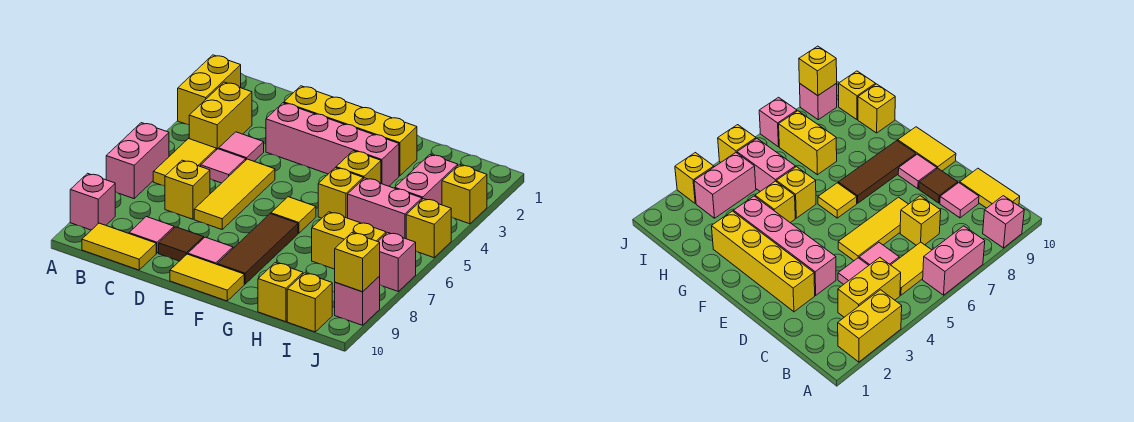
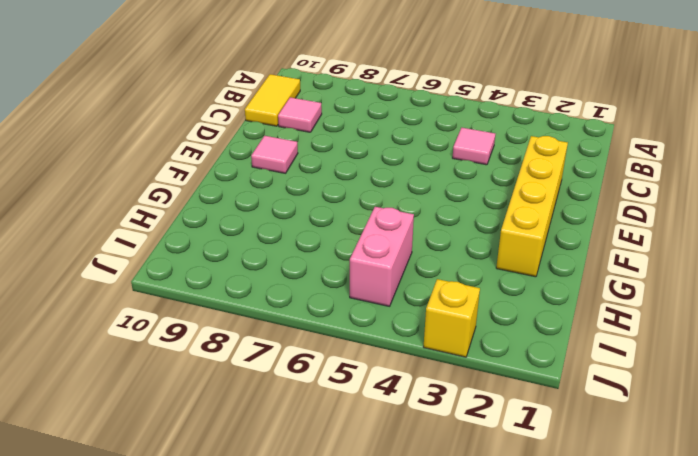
none -> yellow brick A2:A3 level 1
none -> pink brick A6:A7 level 1
none -> pink brick A9 level 1
none -> yellow brick B3:B4 level 1

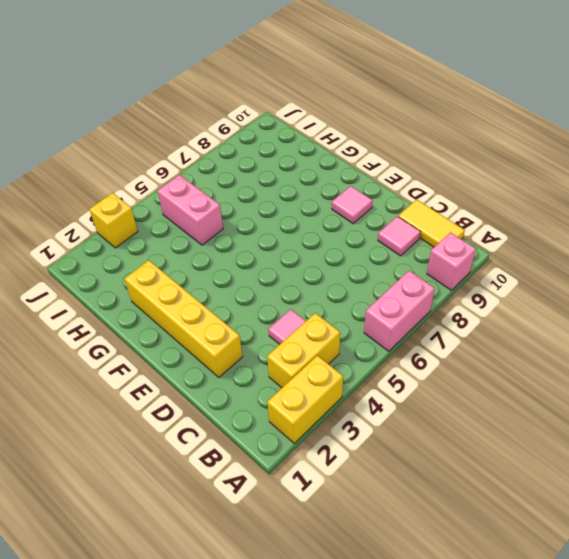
none -> yellow tile B5:B6 level 1
none -> pink tile C5 level 1
none -> yellow brick C7 level 1
none -> pink brick D3:G3 level 1

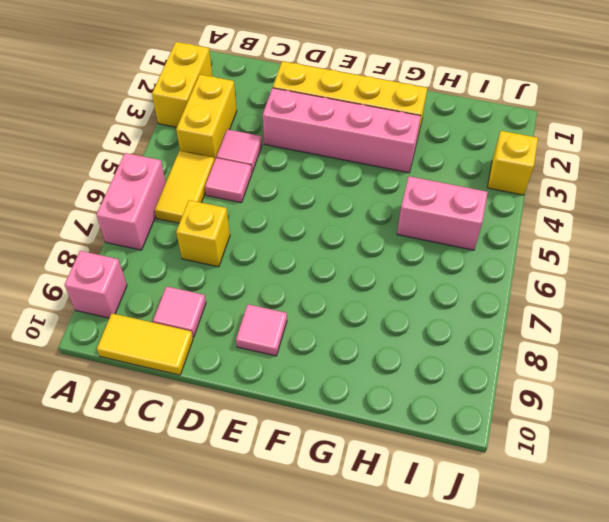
none -> yellow tile D5:D7 level 1
none -> brown tile D9 level 1
none -> yellow tile E10:F10 level 1
none -> yellow tile F6 level 1

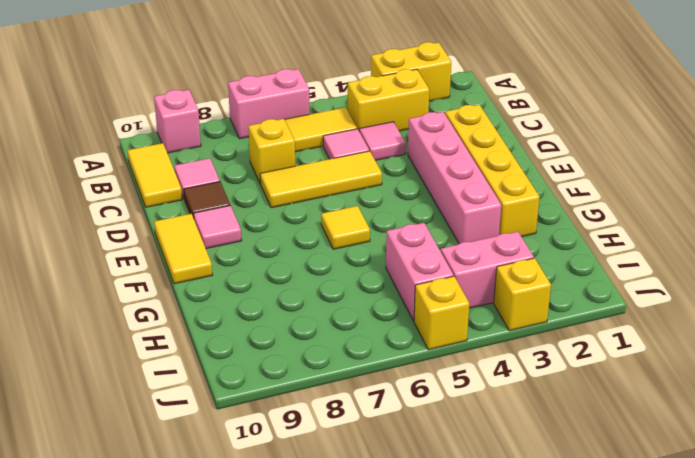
none -> brown tile F7:F9 level 1
none -> yellow brick G4 level 1
none -> yellow brick G5 level 1
none -> yellow brick H7:I7 level 1

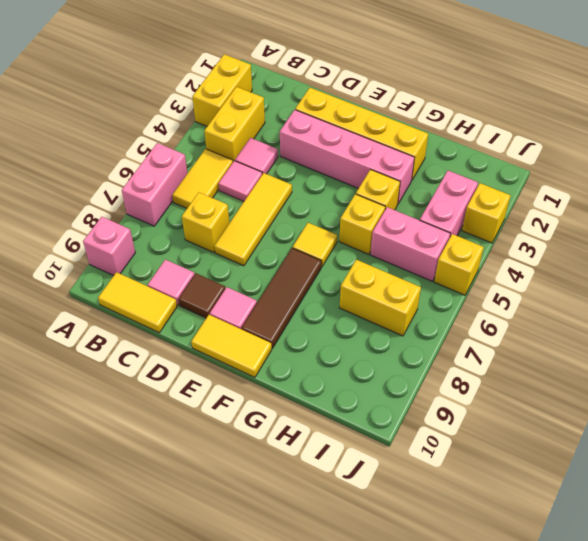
none -> yellow brick H10 level 1
none -> yellow brick I10 level 1
none -> pink brick J7 level 1
none -> pink brick J9 level 1

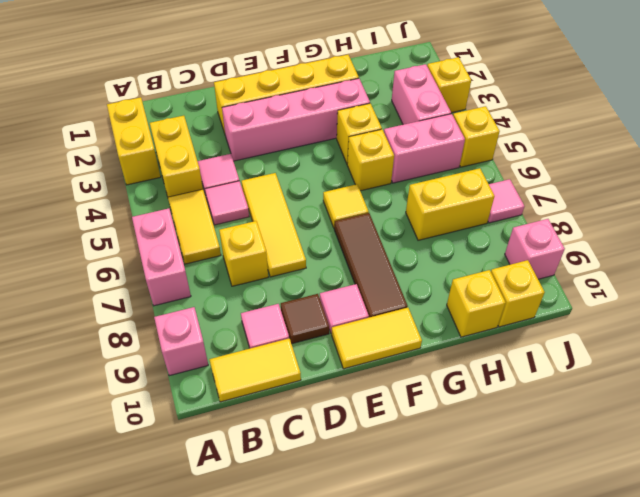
pink tile J7 level 1 -> pink brick J7 level 1
none -> yellow brick J9 level 2

